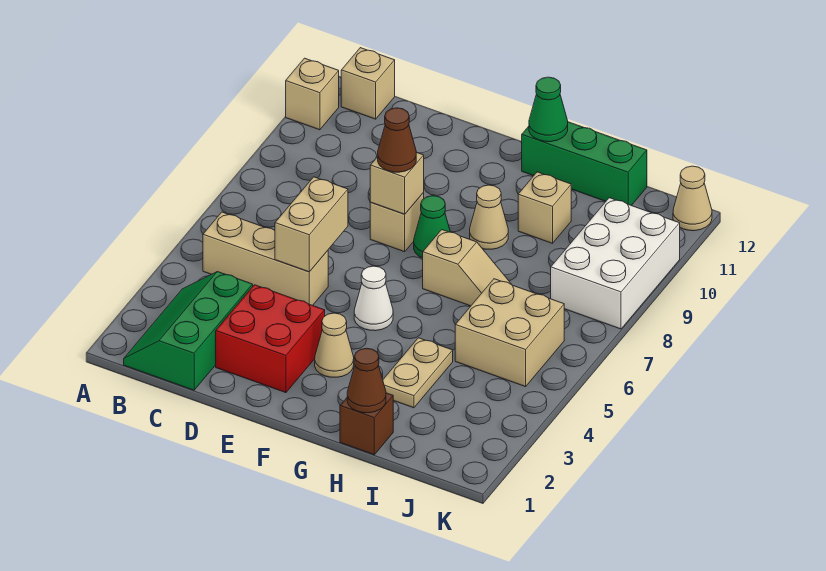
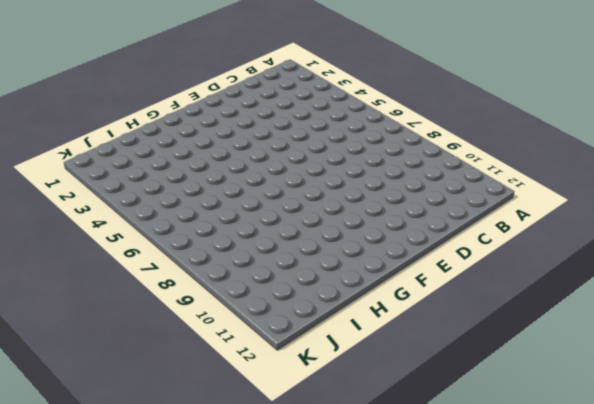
none -> tan brick A11 level 1
none -> green slope B1:C3 level 1 top C
none -> tan brick B5:D5 level 1

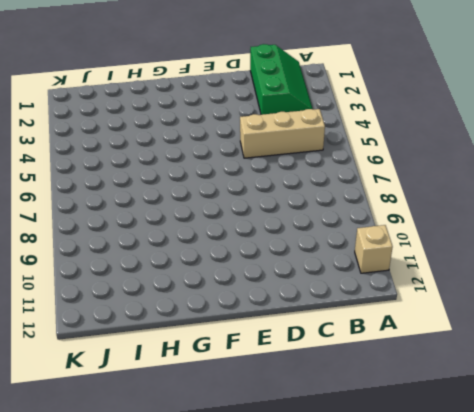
none -> tan brick B12 level 1
none -> red brick D2:E3 level 1
none -> tan brick E8 level 1

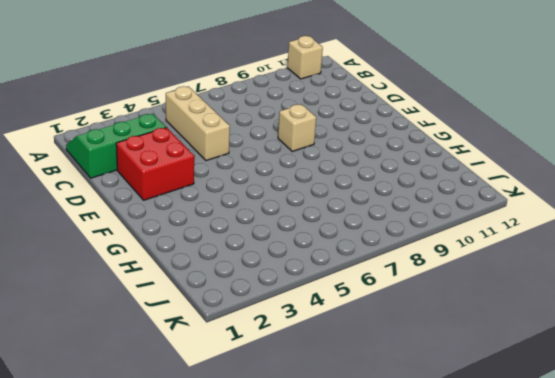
none -> tan brick B12 level 1
none -> tan cone F3 level 1
none -> white cone F5 level 1

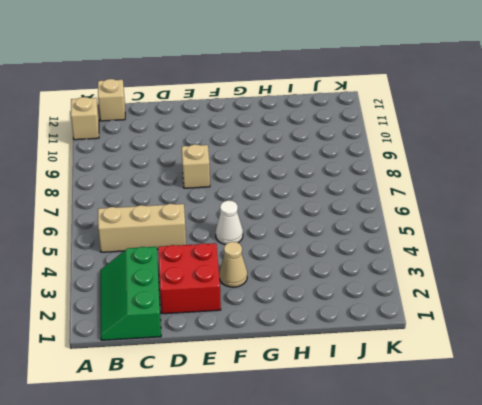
none -> green cone F8 level 1
none -> tan slope G7:H7 level 1 top G
none -> tan cone G9 level 1

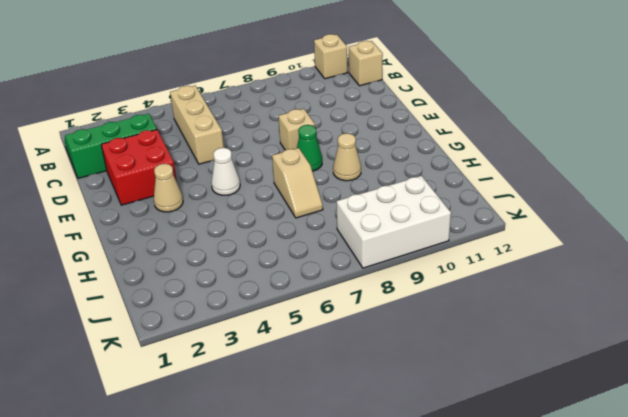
none -> green brick G12:I12 level 1
none -> brown brick H1 level 1
none -> tan plate H3:H4 level 1

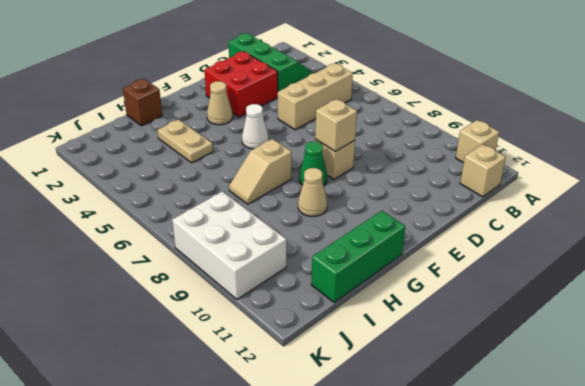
none -> tan brick H10 level 1
none -> tan brick I5:J6 level 1
none -> tan cone K12 level 1

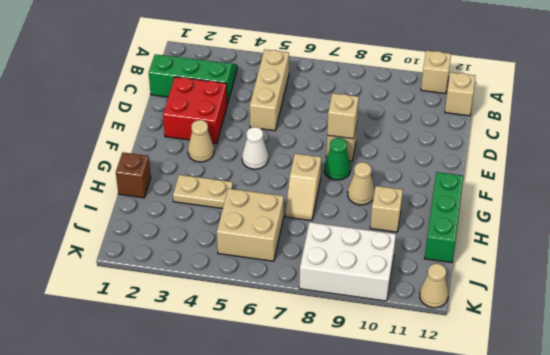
none -> tan brick D5:D6 level 2
none -> green cone G12 level 2
none -> brown cone H1 level 2

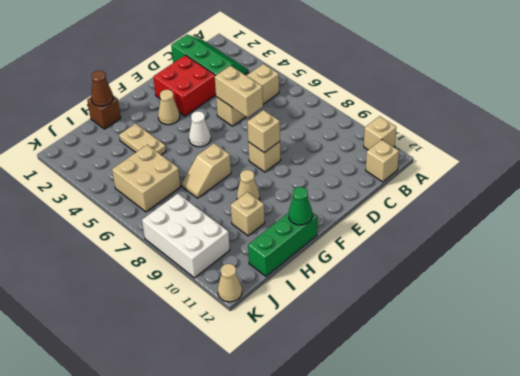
none -> green cone F8 level 1
none -> brown cone E8 level 3

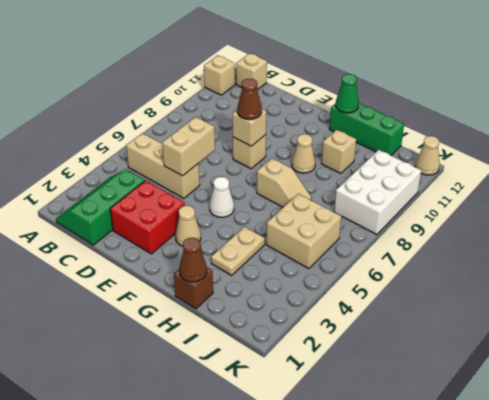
none -> green cone F8 level 1

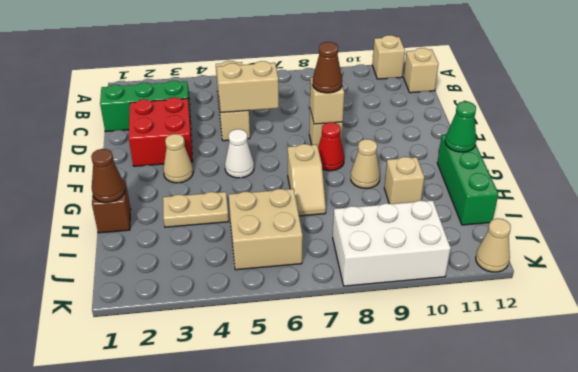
red cone F8 level 1 -> green cone F8 level 1

